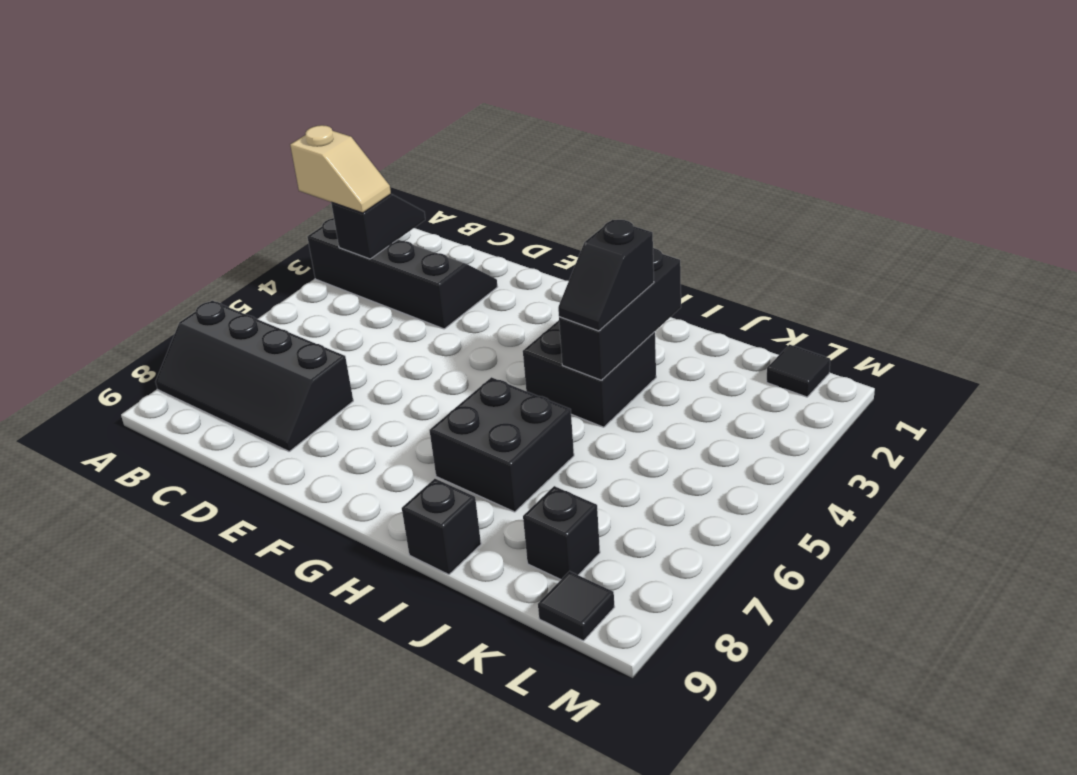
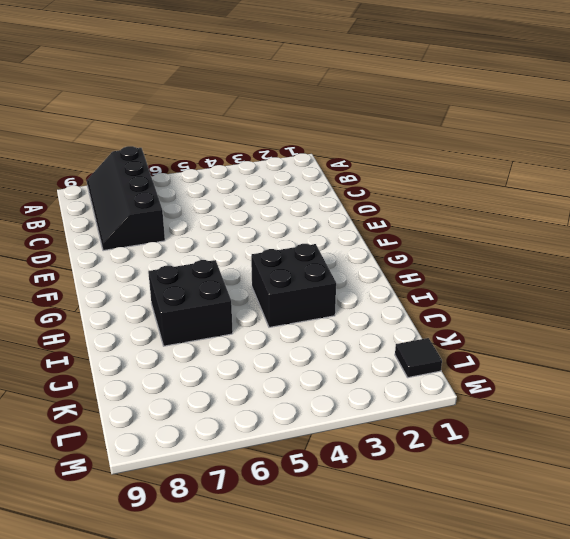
none -> black slope A2:D3 level 1 top 3
none -> black brick I9 level 1
none -> black brick K8 level 1

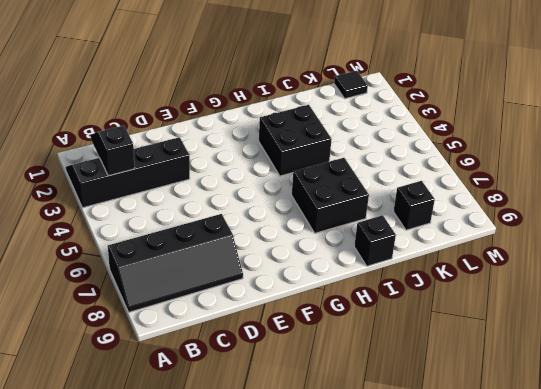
none -> black tile L9 level 1
none -> black brick I2:I4 level 2
none -> tan slope A3:B3 level 3 top A

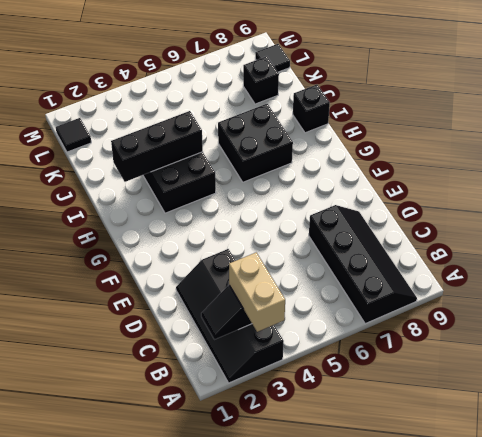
tan brick A3:B3 level 3 -> tan slope A3:B3 level 3 top A
none -> black slope I3:I4 level 3 top 3

